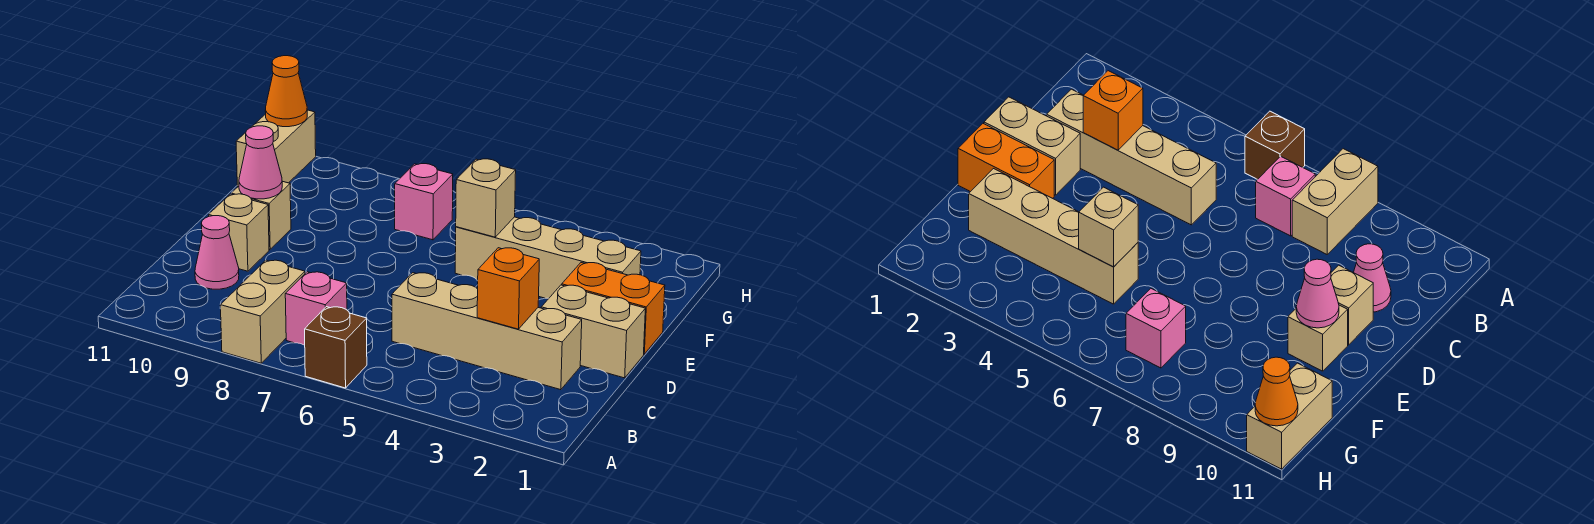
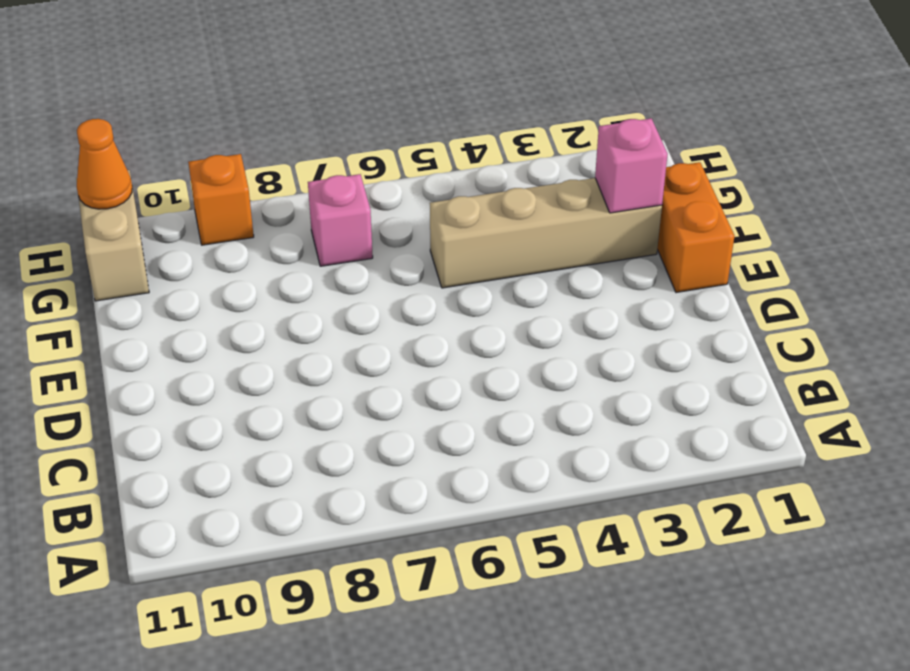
orange brick E1:F1 level 1 -> orange brick E1:E2 level 1
pink brick F2 level 2 -> pink brick B7 level 1
orange brick H9 level 1 -> orange brick C3 level 2
none -> brown brick A6 level 1
none -> tan brick A8:B8 level 1
none -> tan brick C2:C5 level 1

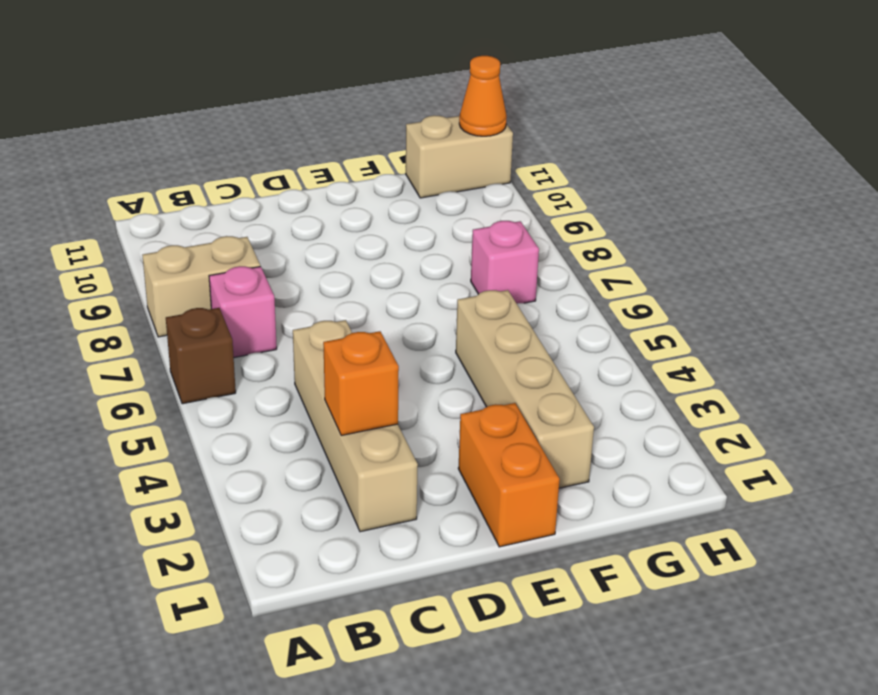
none -> pink cone C10 level 1
none -> tan brick D1:D2 level 1
none -> tan brick D10 level 1

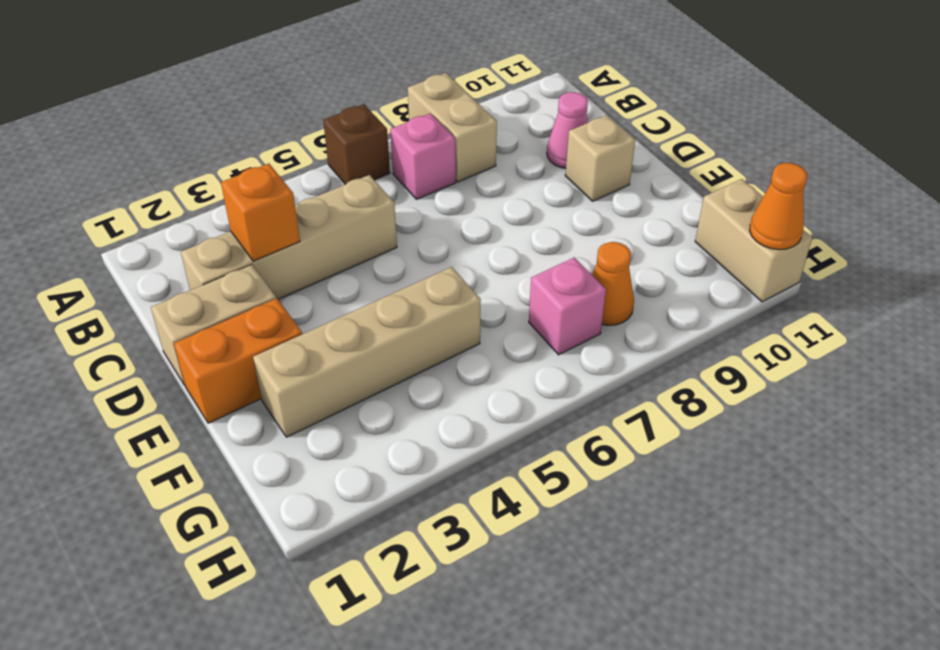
orange cone G8 level 1 -> none
none -> tan brick E10 level 1
none -> pink cone E10 level 2
none -> tan brick F5 level 2

